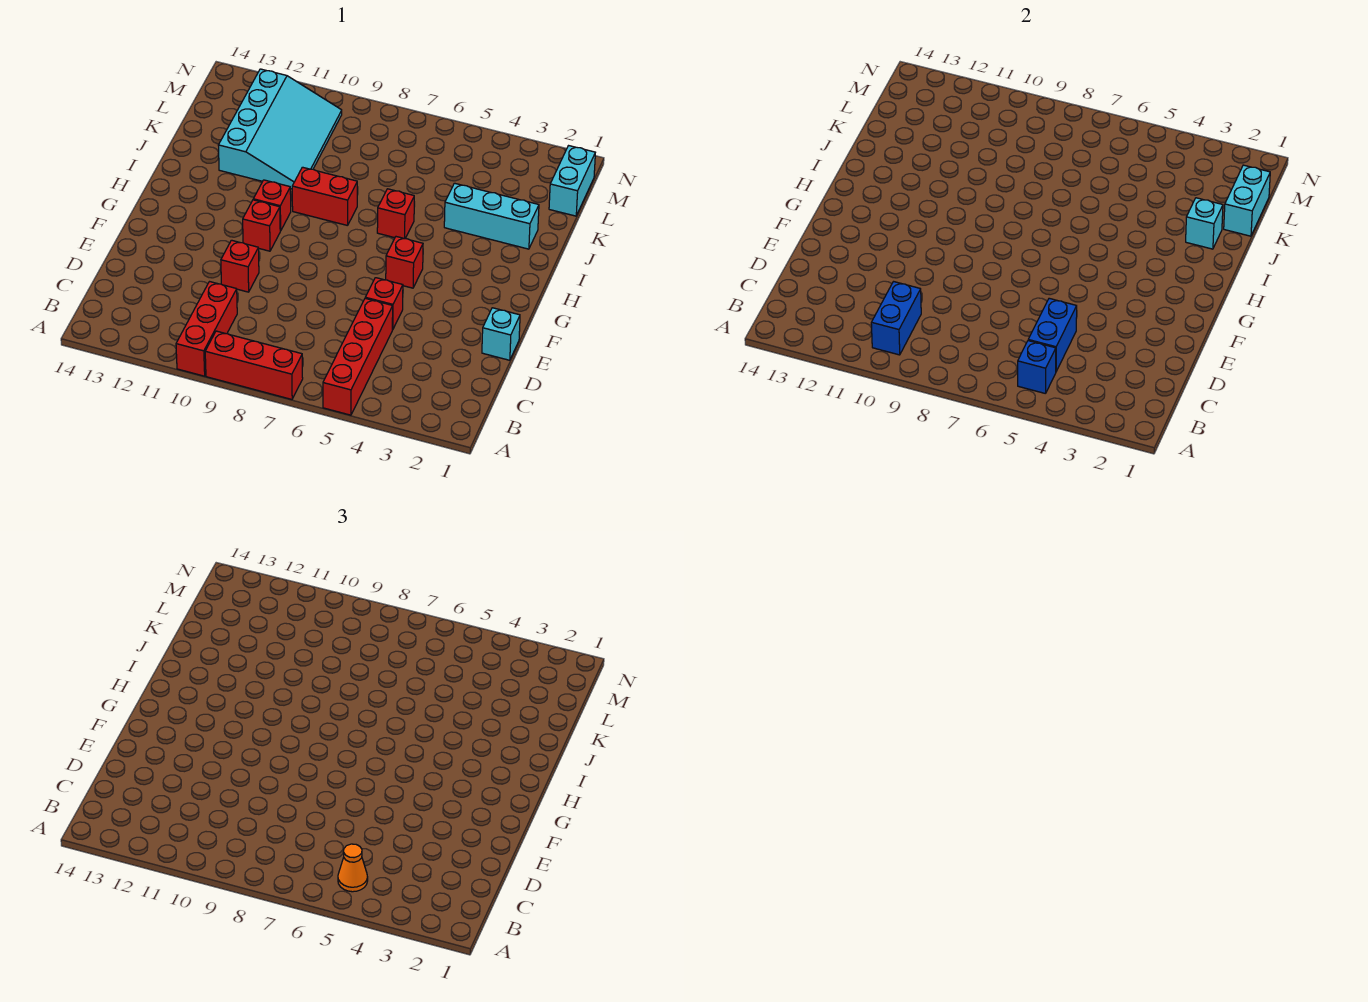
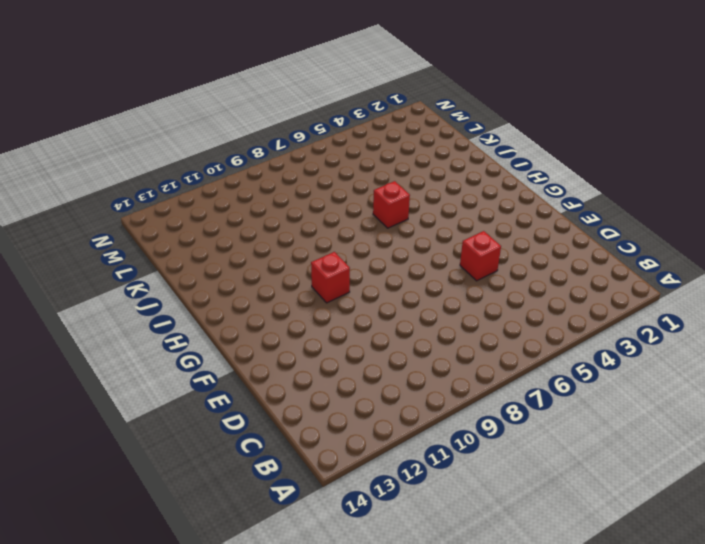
none -> red brick A5:D5 level 1
none -> red brick A7:A9 level 1
none -> red brick A10:C10 level 1

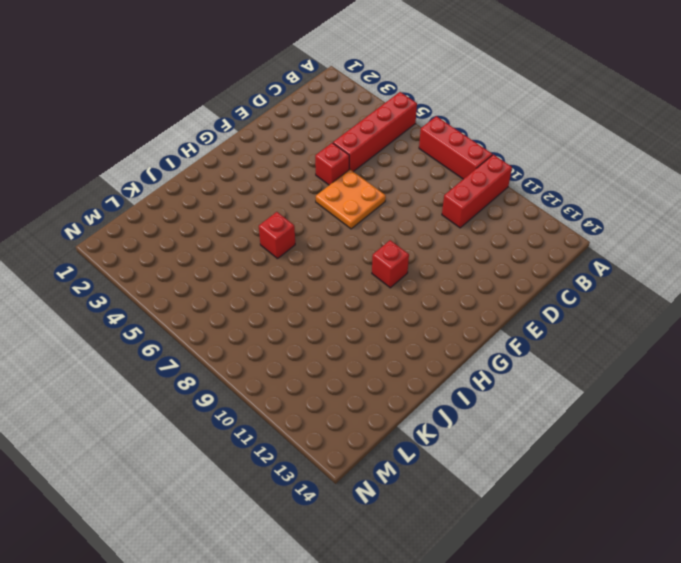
orange plate E6:F7 level 1 -> none
none -> cyan brick E1 level 1
none -> red brick E10 level 1
none -> red brick G5 level 1

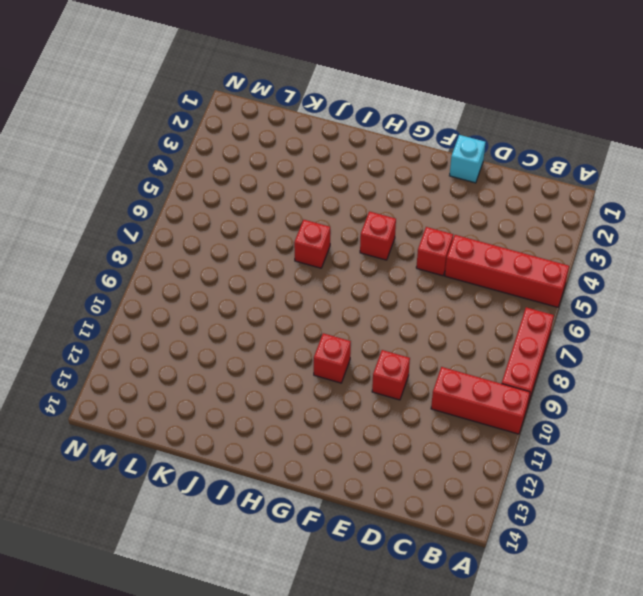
none -> red brick H10 level 1
none -> red brick I8:I9 level 1
none -> cyan brick J2:J4 level 1

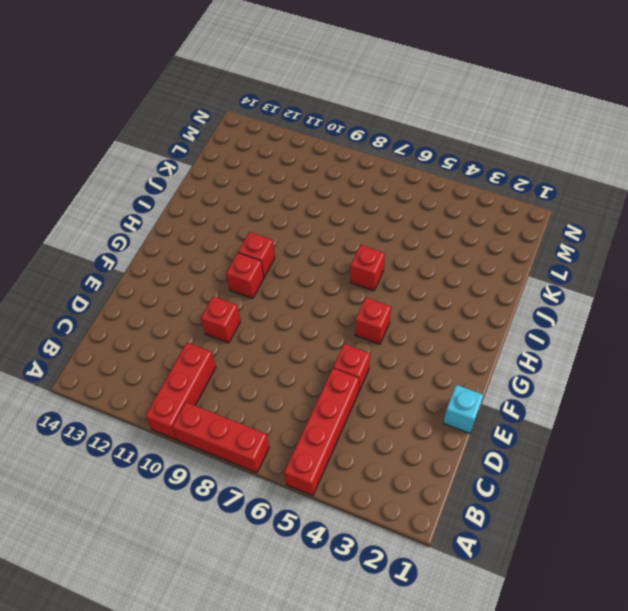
none -> red brick I8:I9 level 1
none -> cyan brick J2:J4 level 1
none -> cyan slope J10:M12 level 1 top 12

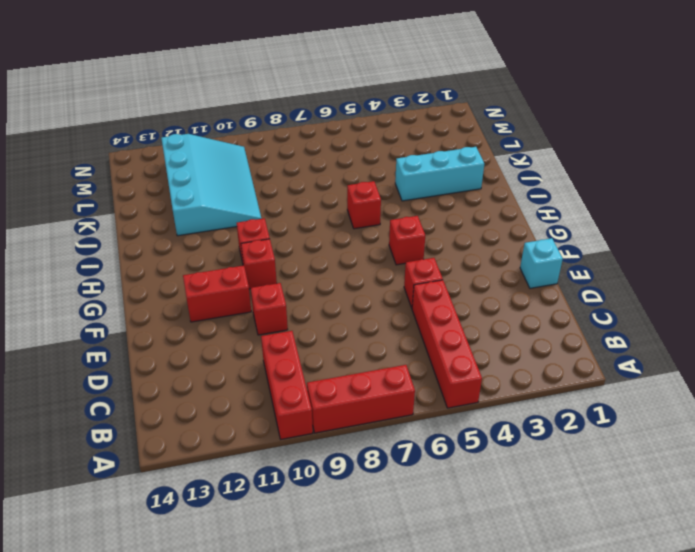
red brick F11:F12 level 1 -> red brick I8:I9 level 1
none -> cyan brick L1:M1 level 1
none -> blue brick B5 level 2
none -> blue brick B10:C10 level 2

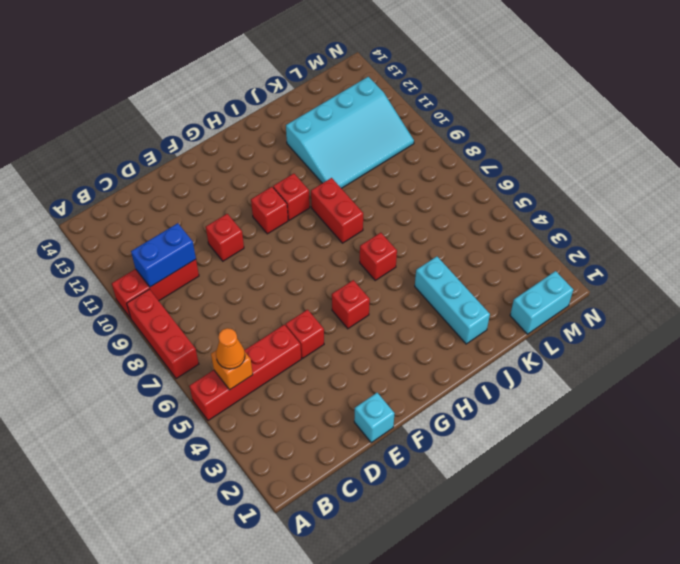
orange brick B5 level 2 -> blue brick B5 level 2
none -> blue brick C5:D5 level 2
none -> cyan brick J2 level 2
none -> cyan brick K1:L1 level 2

